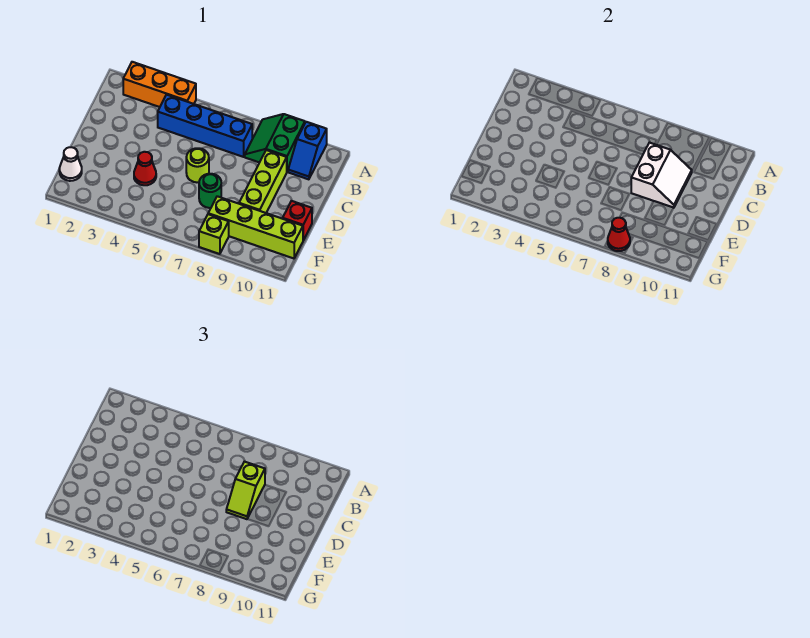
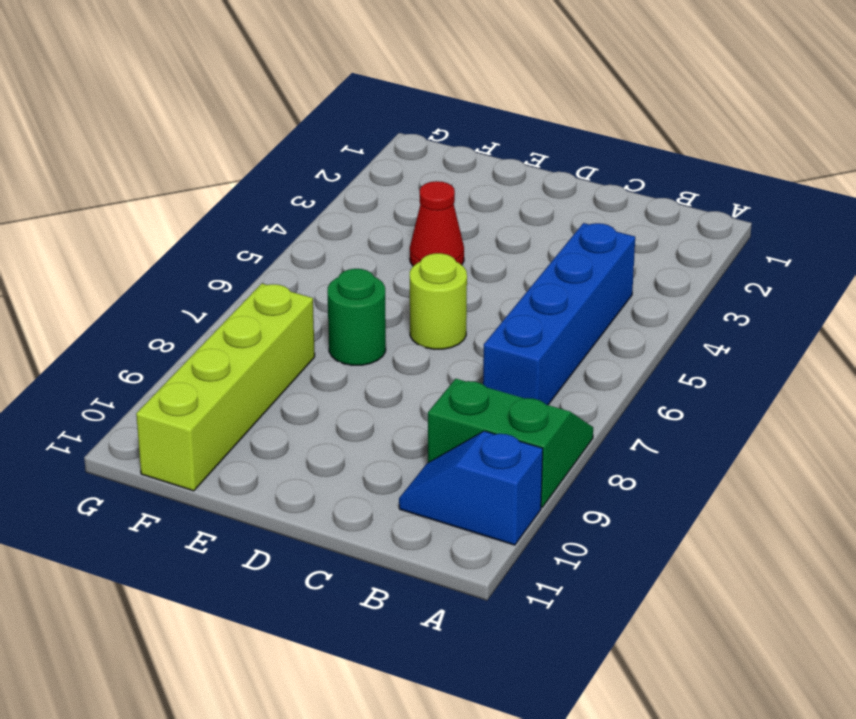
none -> orange brick A2:A4 level 1
none -> lime brick C9:E9 level 1
none -> red brick E11 level 1

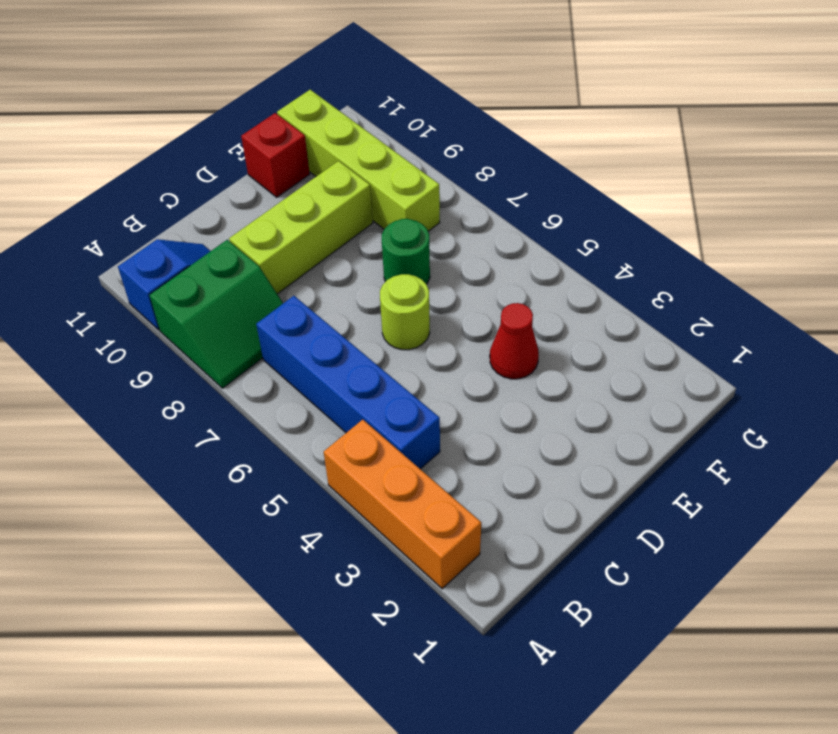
none -> white cone F1 level 1
none -> lime brick G8 level 1
none -> white slope C8:D9 level 2 top 8

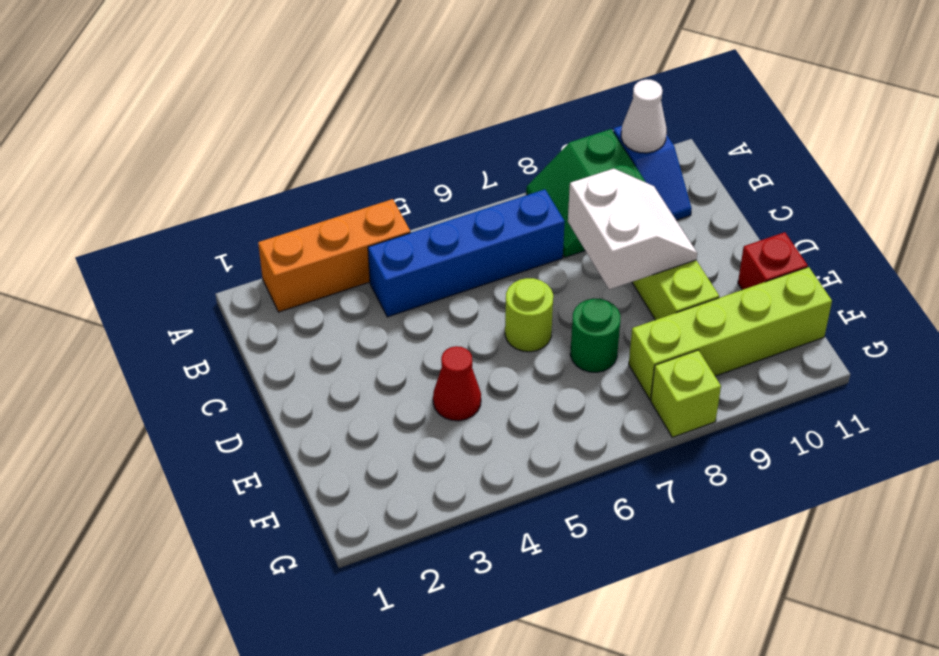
white cone A10 level 2 -> white cone F1 level 1
none -> red cone G8 level 2
none -> lime slope C8:D8 level 3 top C

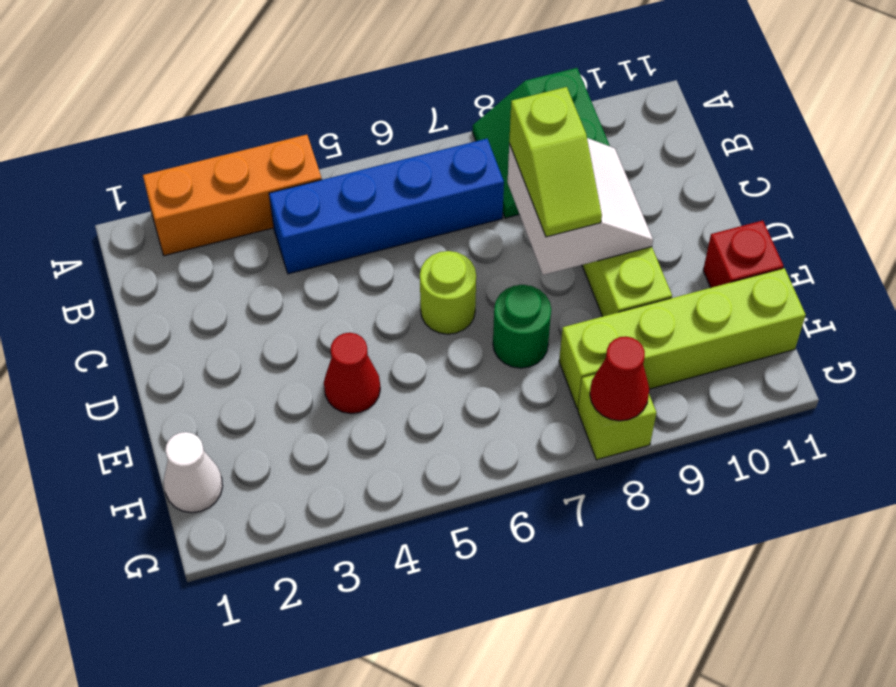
none -> blue slope A10:B10 level 1 top A

